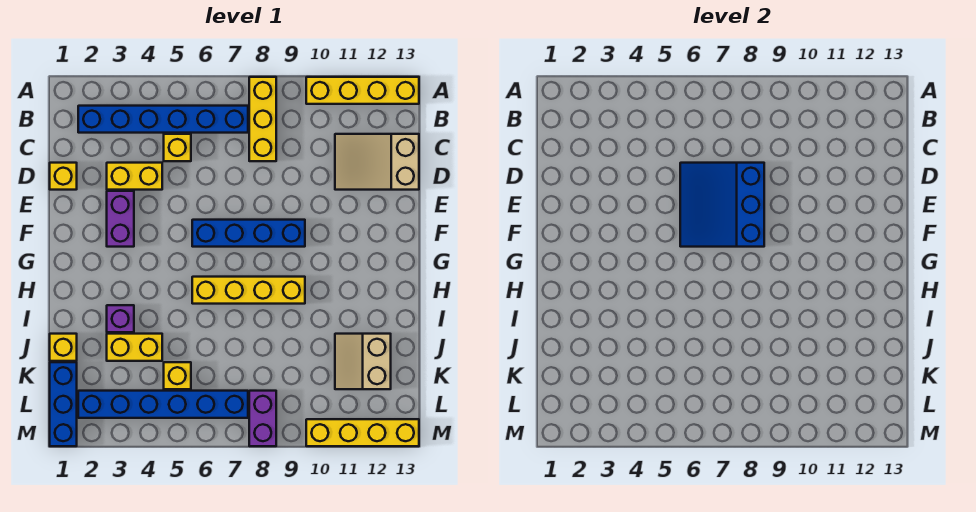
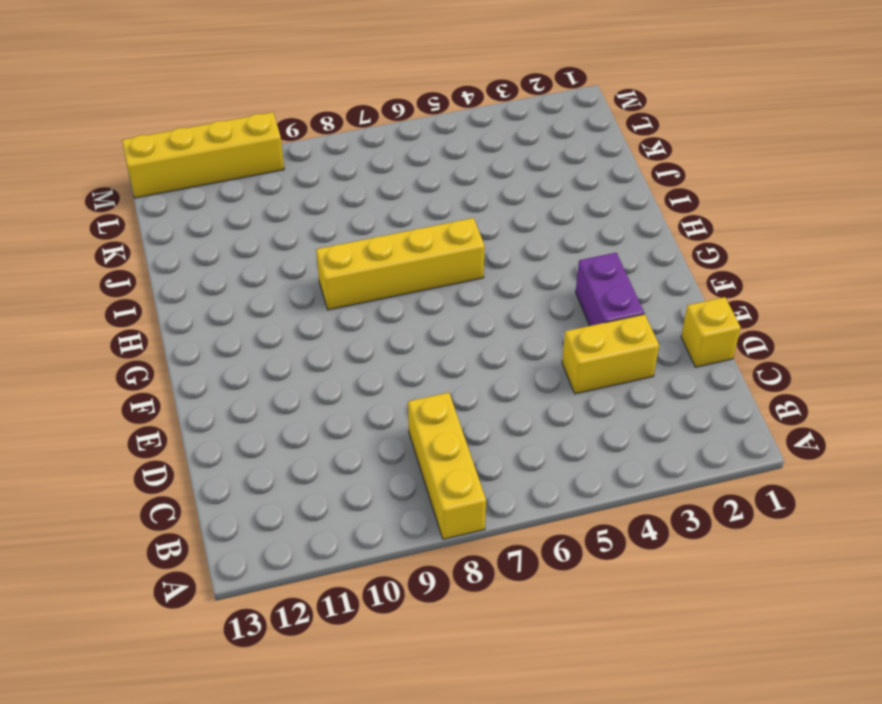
none -> yellow brick A10:A13 level 1
none -> blue brick B2:B7 level 1
none -> yellow brick C5 level 1

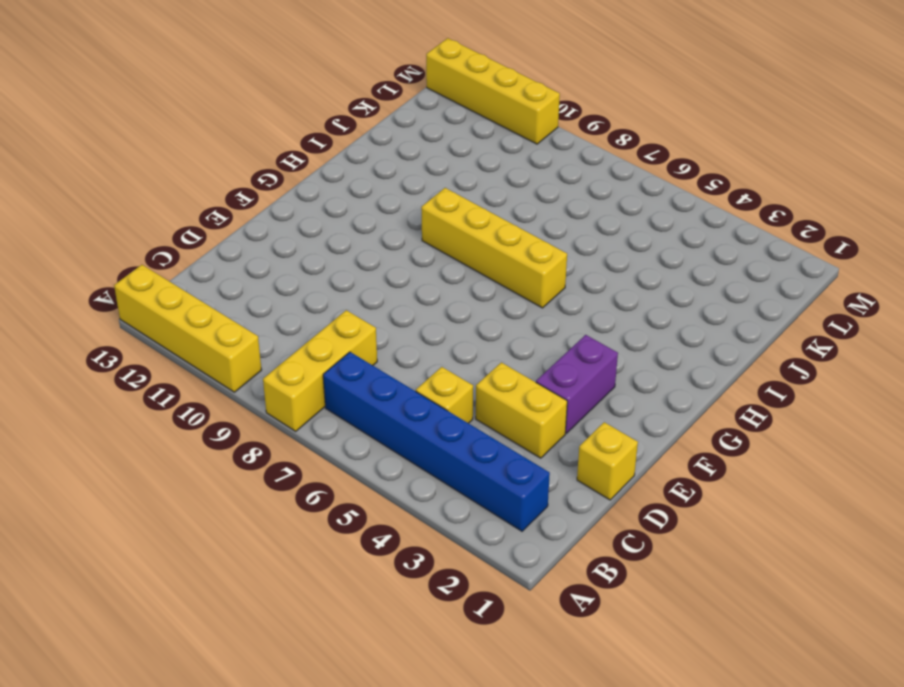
none -> tan slope C11:D13 level 1 top 13
none -> blue brick F6:F9 level 1
none -> purple brick I3 level 1

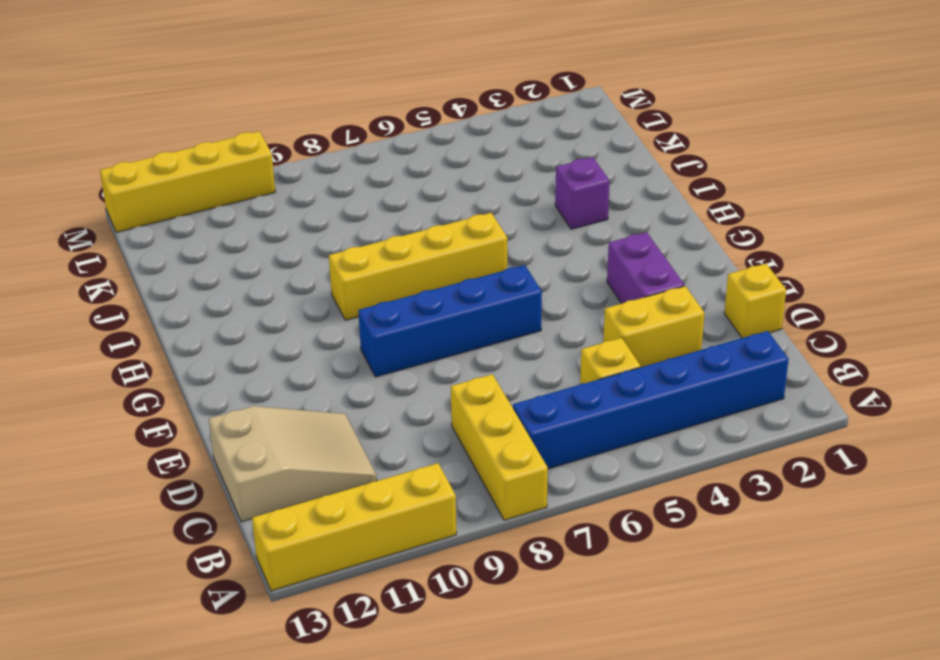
none -> yellow brick J1 level 1
none -> yellow brick J3:J4 level 1
none -> tan slope J11:K12 level 1 top 12

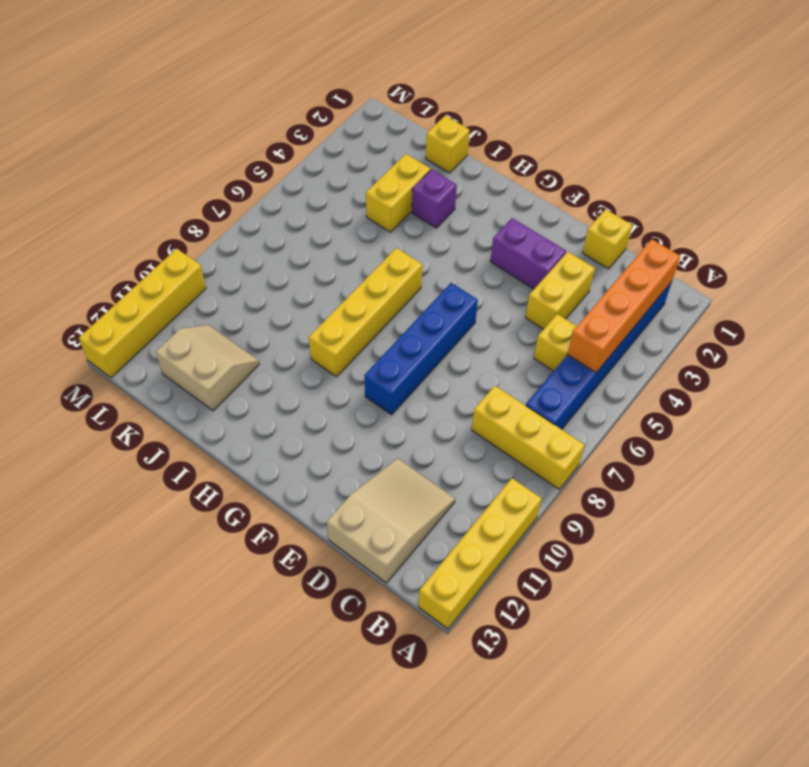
orange brick B2:B5 level 2 -> none
none -> blue brick K1:M1 level 1
none -> yellow brick K5 level 1
none -> blue brick L2:L7 level 1

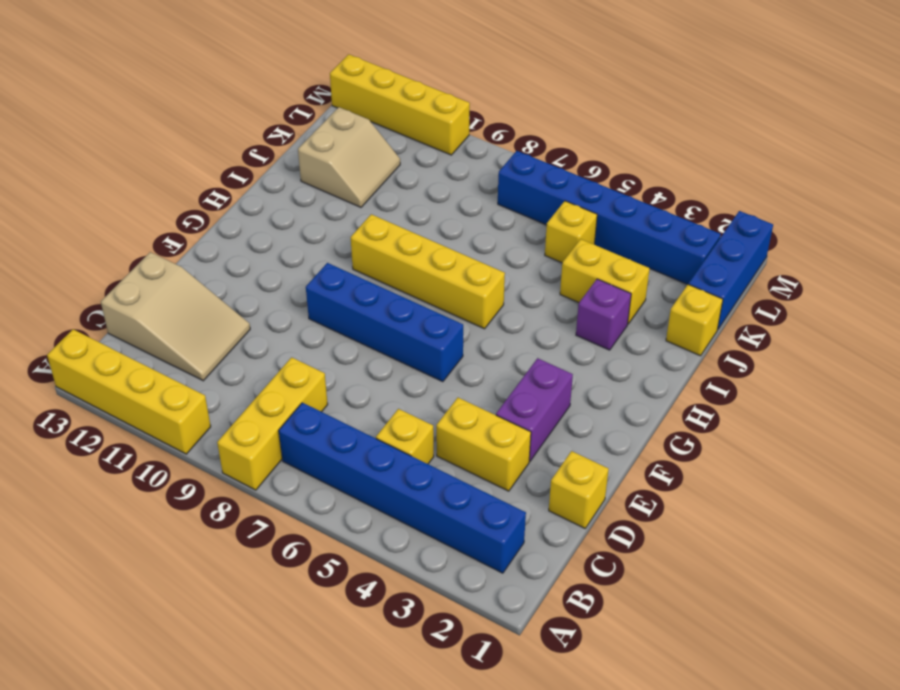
none -> purple brick L8:M8 level 1
none -> blue slope D6:F8 level 2 top 8

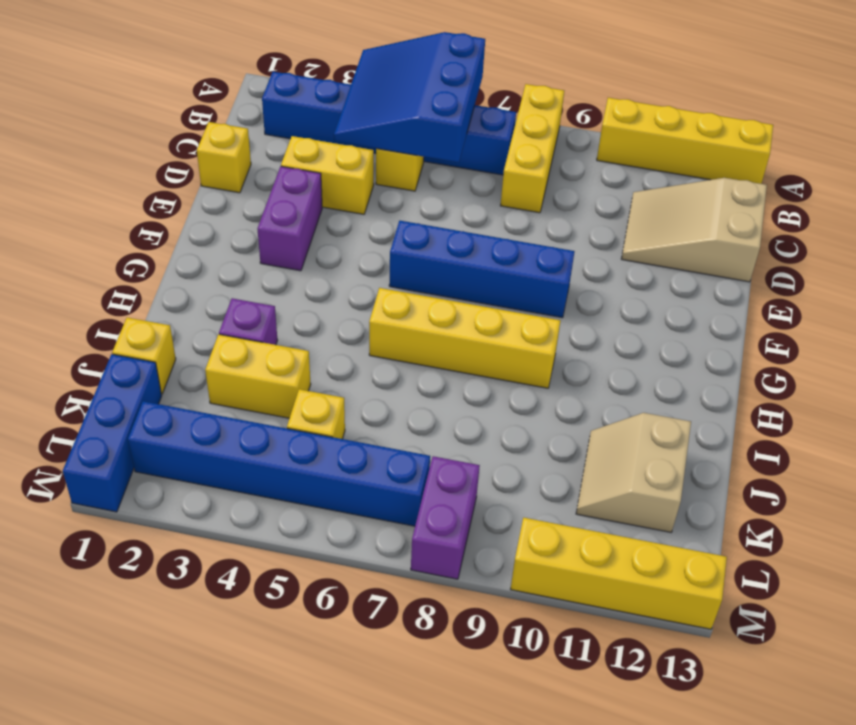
blue slope A4:C6 level 2 top 6 -> blue slope D6:F8 level 2 top 8

